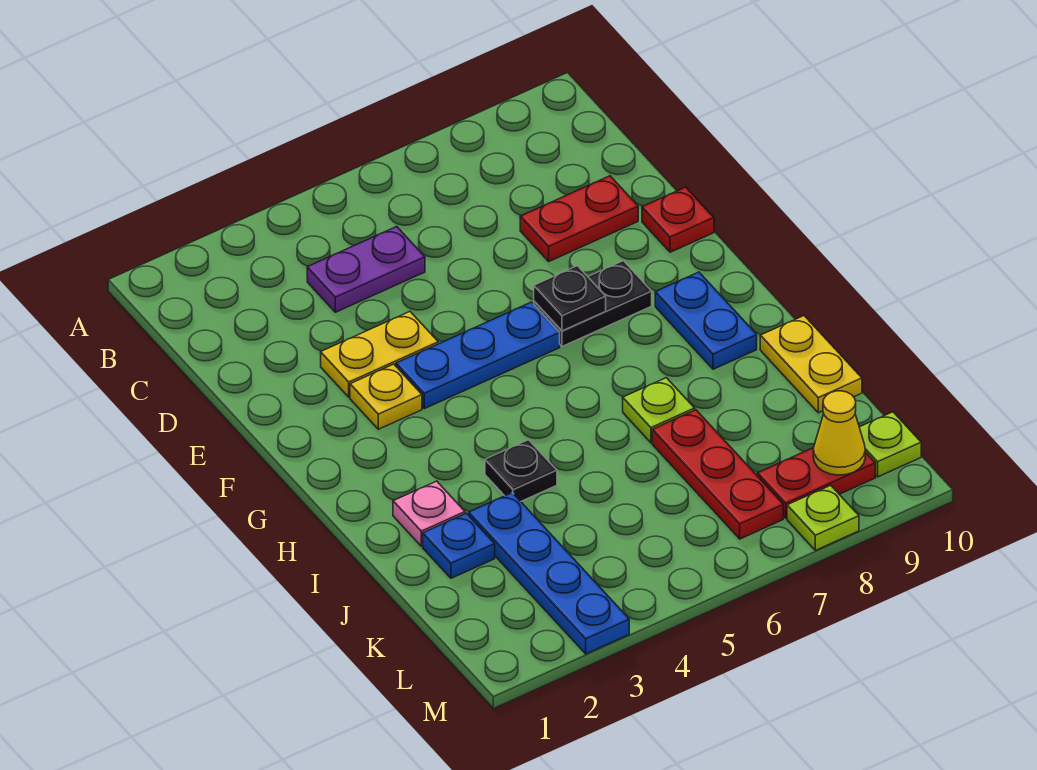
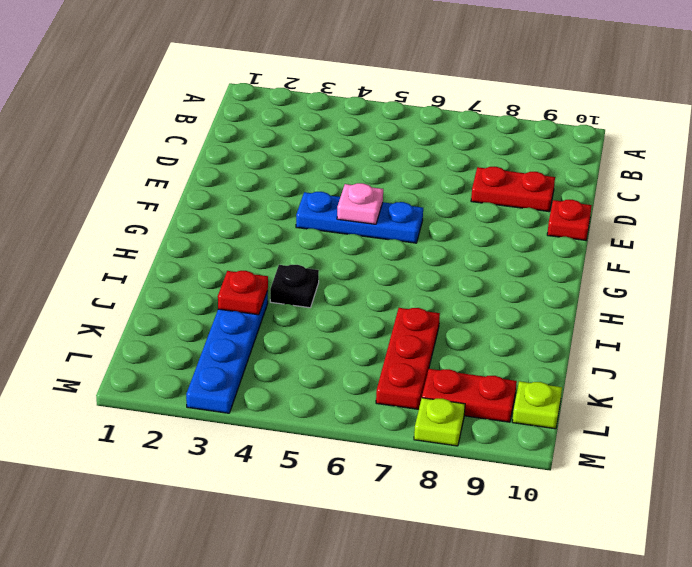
pink plate F5 level 2 -> pink plate I2 level 1
red plate J3 level 2 -> none
none -> purple plate C4:C5 level 1
none -> yellow plate E3:E4 level 1
none -> yellow plate F3 level 1

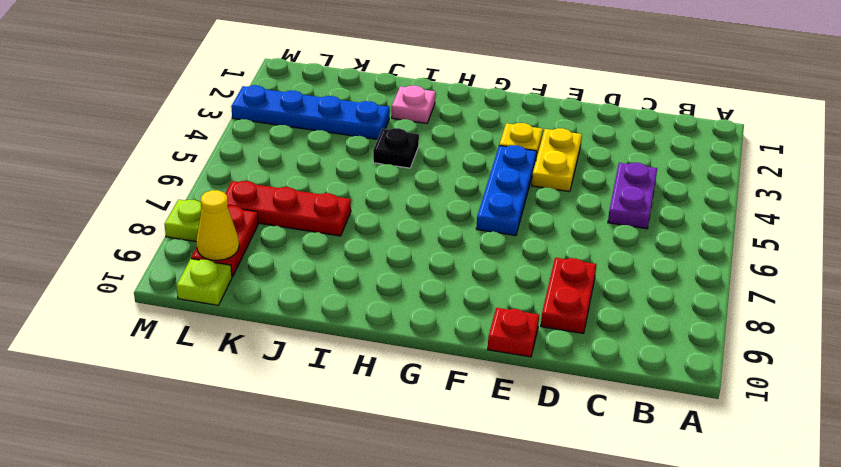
none -> black plate F7:F8 level 1
none -> blue plate G9:H9 level 1
none -> lime plate I7 level 1

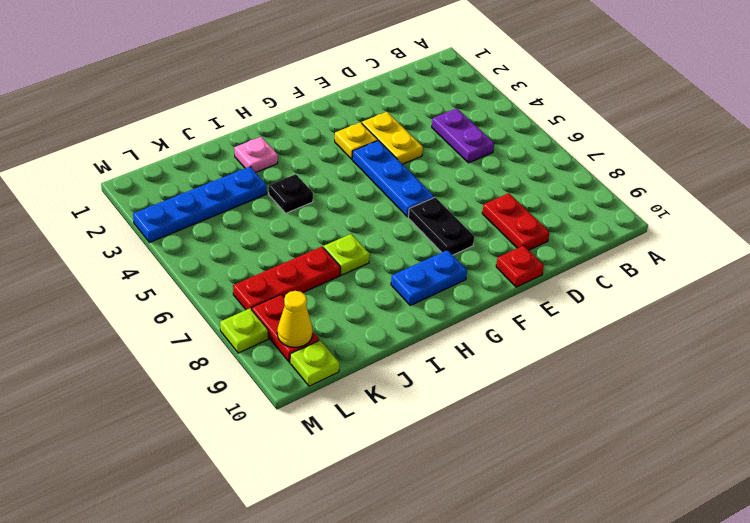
none -> yellow plate I10:J10 level 1
none -> blue plate J2 level 1
none -> black plate F7 level 2

